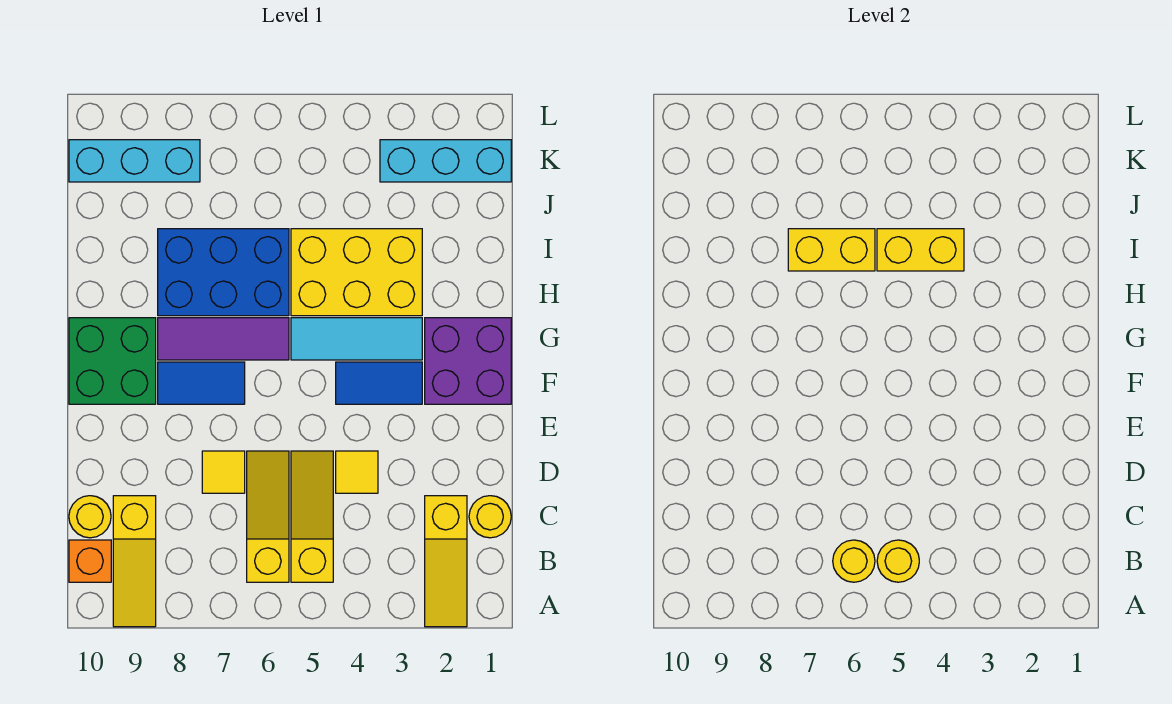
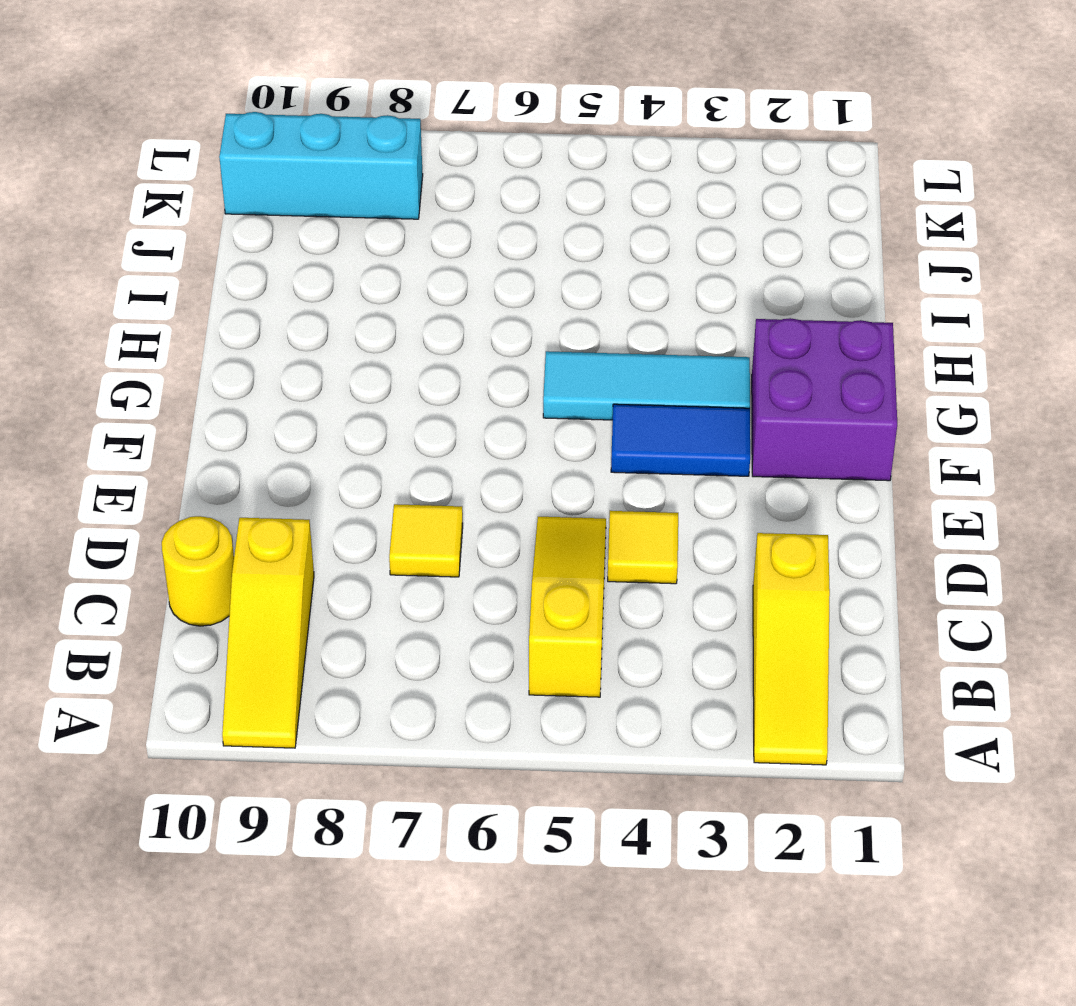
none -> yellow slope B6:D6 level 1 top B
none -> orange brick B10 level 1
none -> yellow round brick C1 level 1

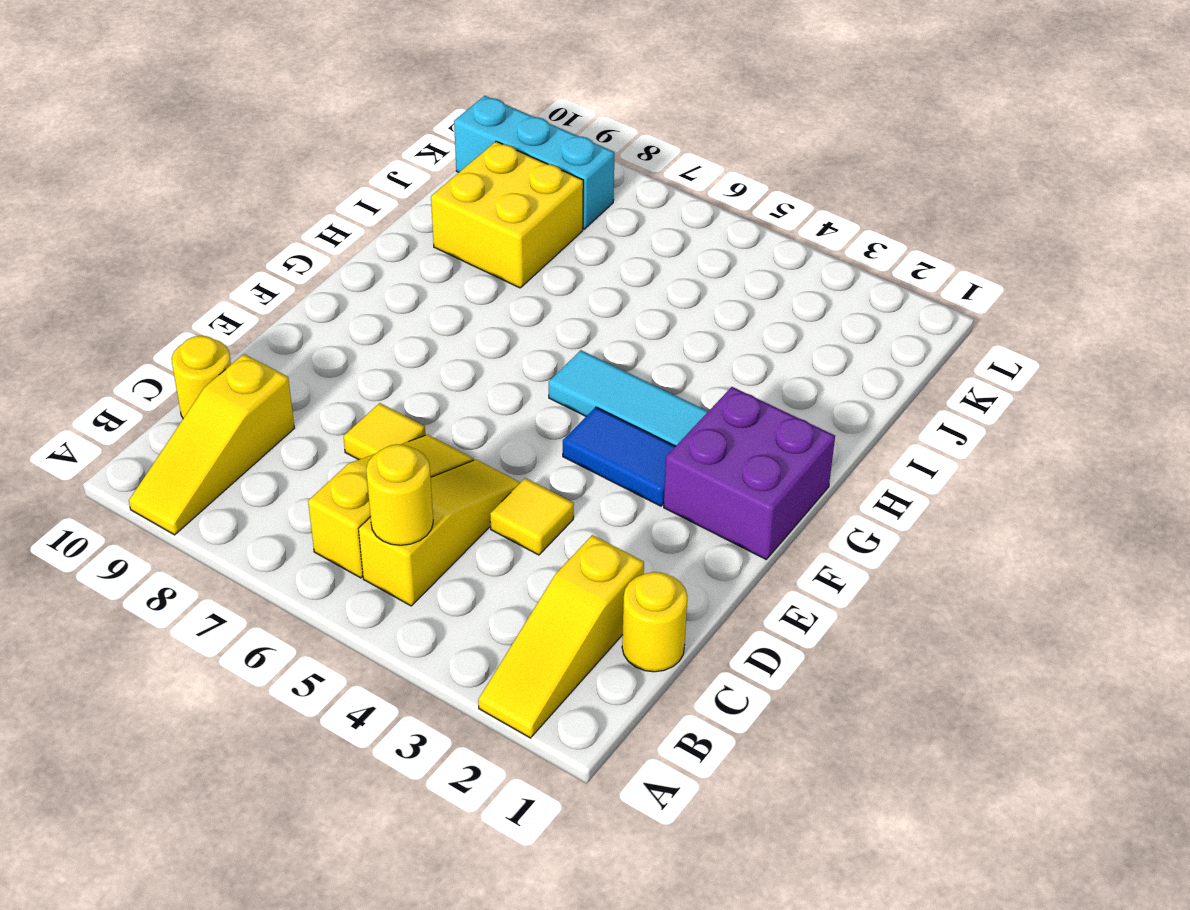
yellow brick I8:J9 level 1 -> blue brick H6:I8 level 1
none -> orange brick B10 level 1
none -> blue tile F7:F8 level 1
none -> green brick F9:G10 level 1

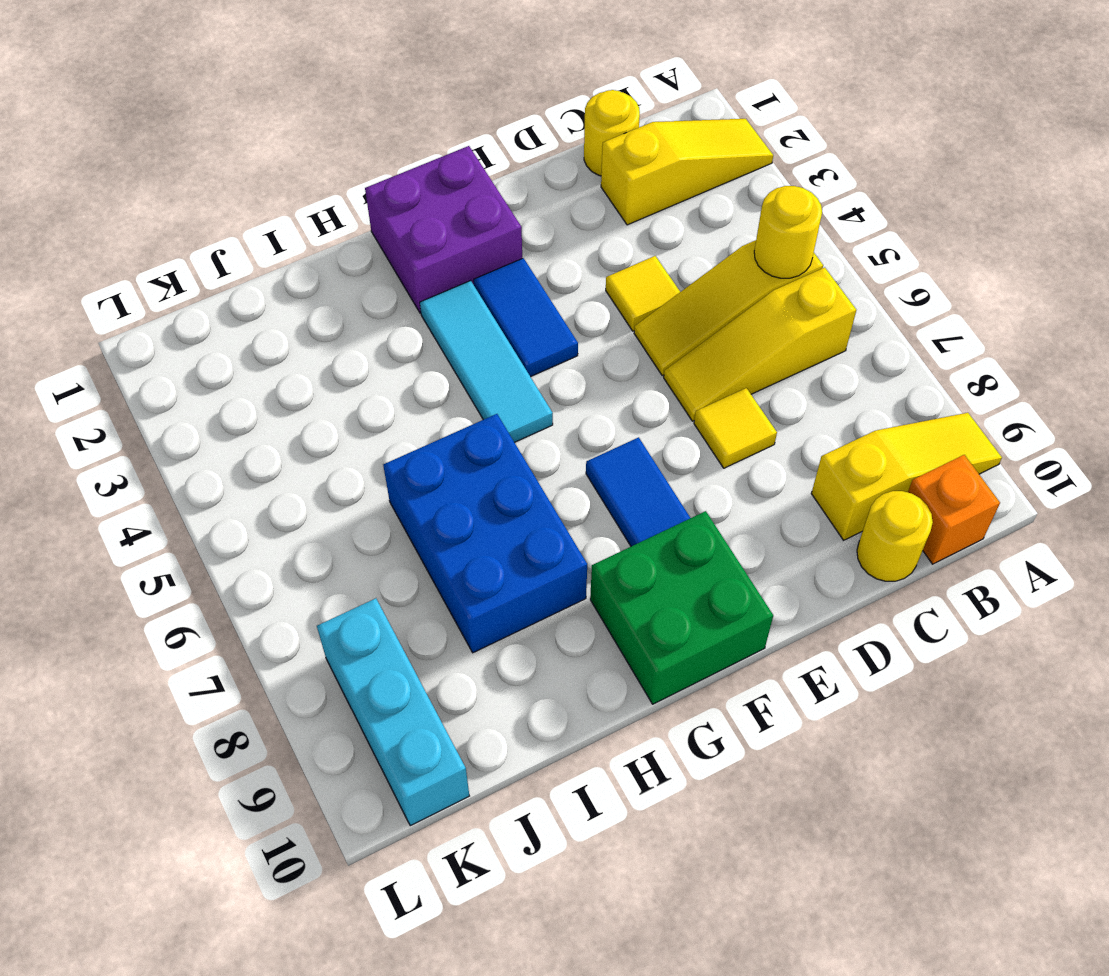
none -> purple tile G6:G8 level 1
none -> yellow brick H3:I5 level 1
none -> cyan brick K1:K3 level 1

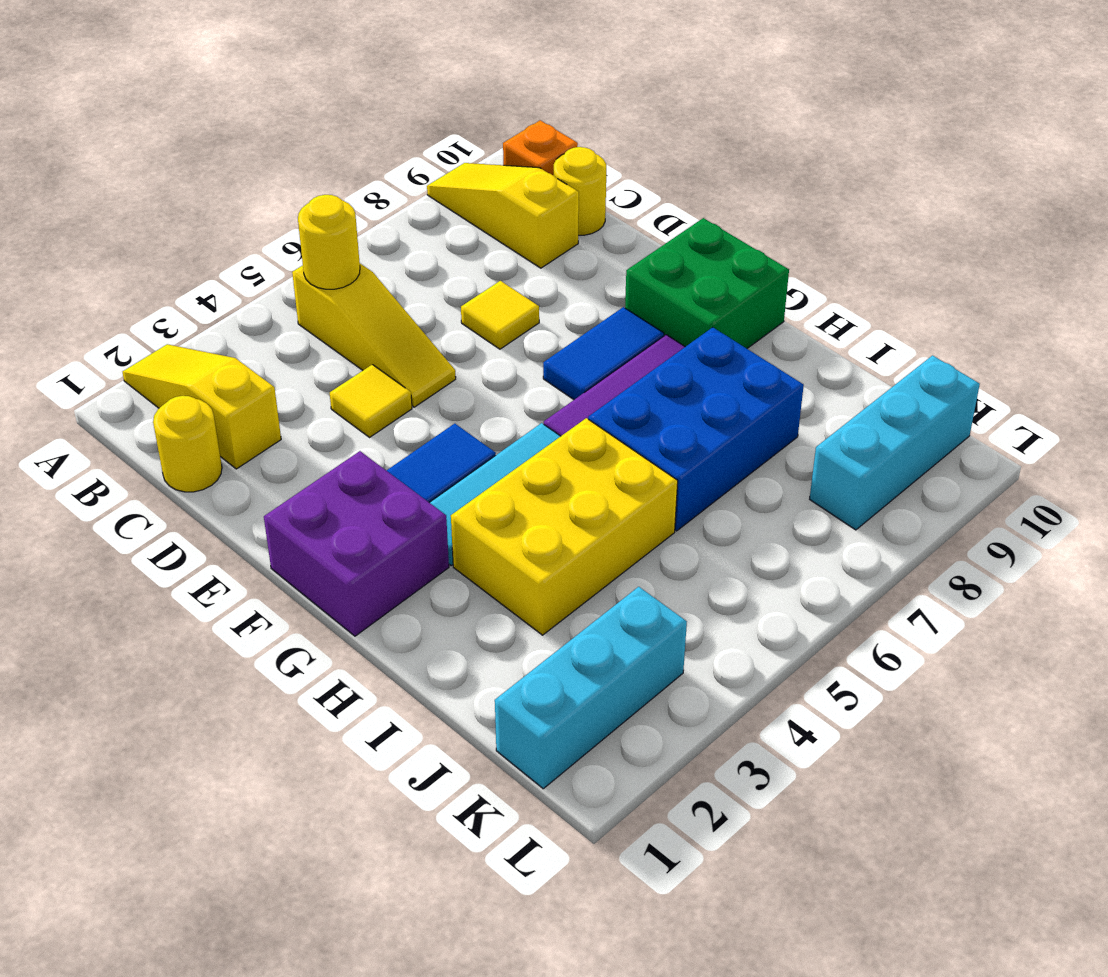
none -> yellow slope B6:D6 level 1 top B
none -> yellow round brick B6 level 2
none -> yellow brick I4:I5 level 2

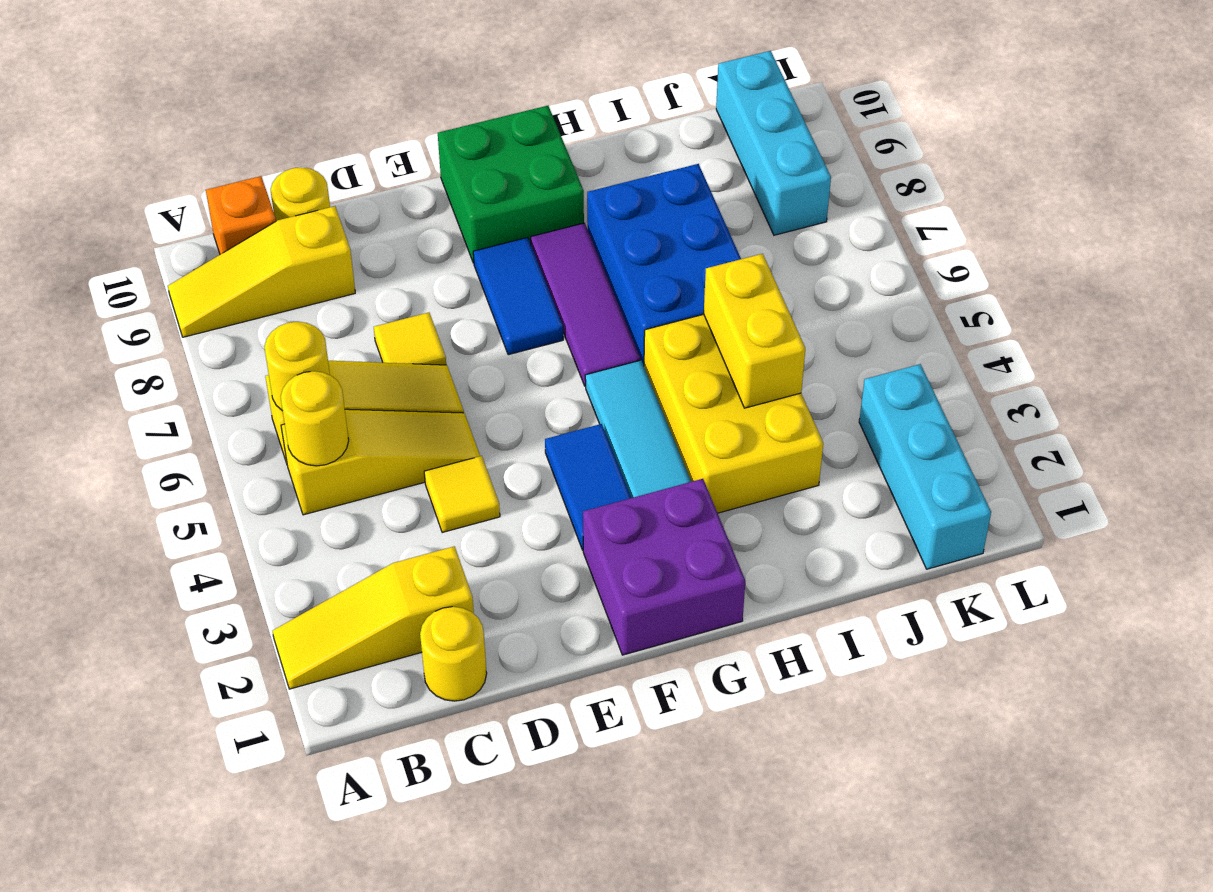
none -> yellow brick I6:I7 level 2

